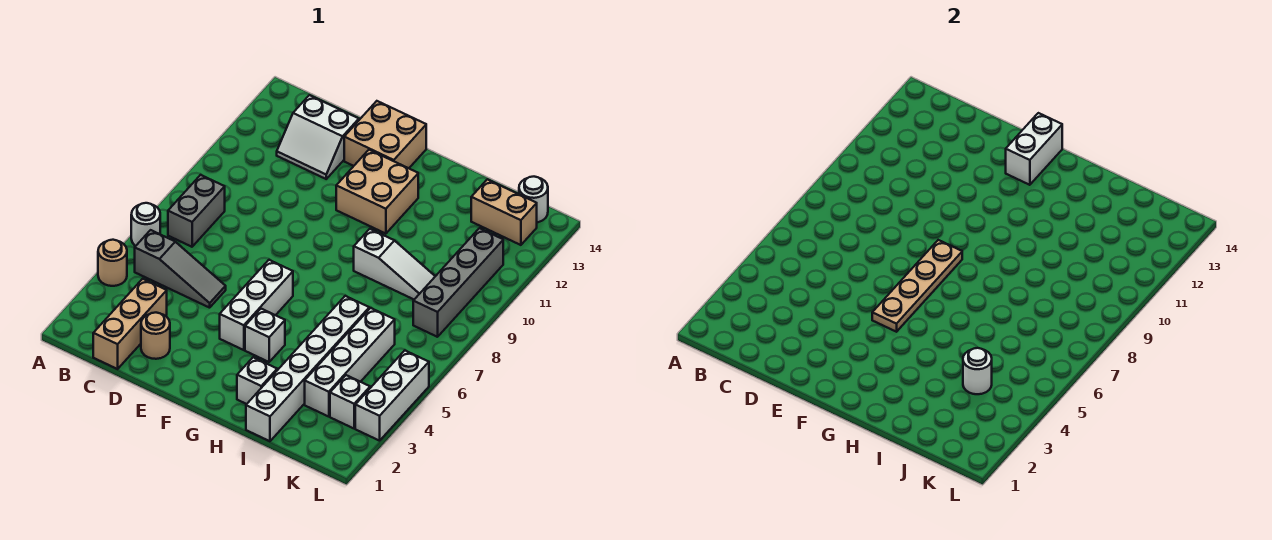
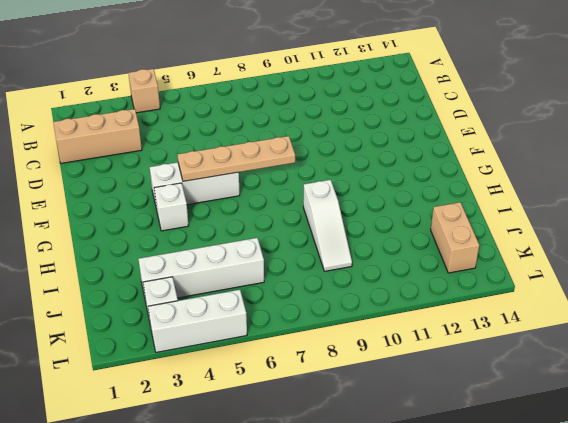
tan brick A4 level 1 -> tan round brick A4 level 1
none -> white round brick A6 level 1
none -> grey slope B5:D5 level 1 top B
none -> grey brick B7:B8 level 1

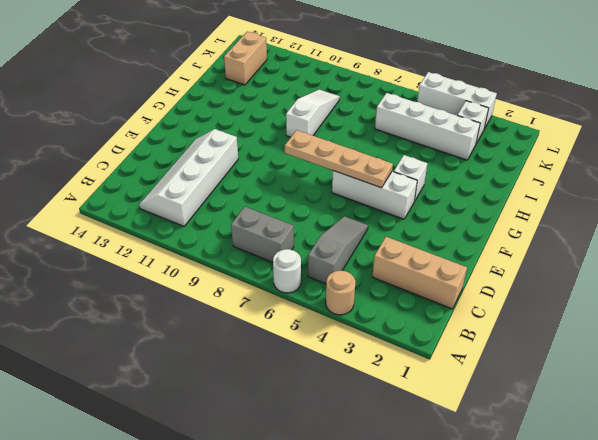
white slope B11:E12 level 1 top 11 -> white slope C12:D13 level 1 top 13
none -> tan round brick D2 level 1
none -> tan brick E13:F14 level 1
none -> tan brick F11:G12 level 1

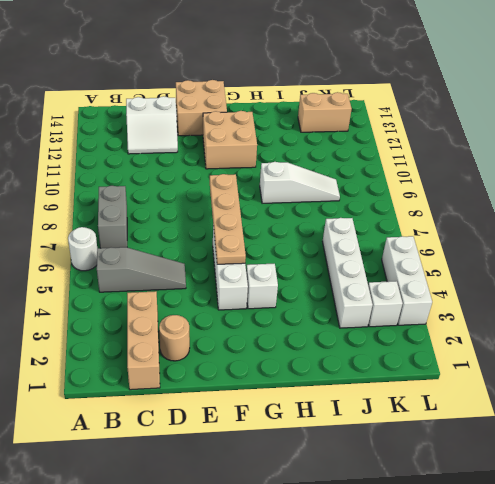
none -> tan round brick A4 level 1
none -> white brick H2 level 1
none -> white brick I1:I6 level 1

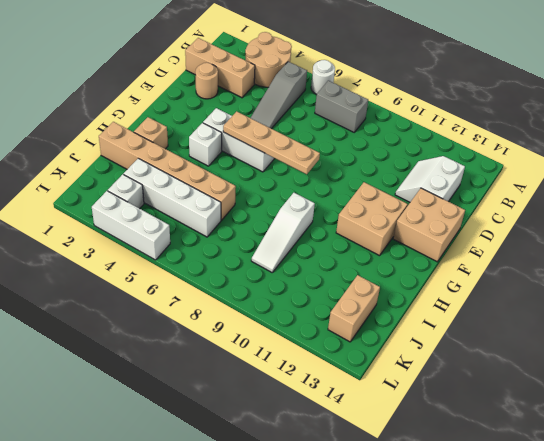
tan round brick A3:B4 level 1 -> tan round brick A4 level 1
tan brick H2 level 1 -> white brick H2 level 1
tan brick I1:I6 level 1 -> white brick I1:I6 level 1
none -> grey brick K8:K11 level 1
none -> white round brick K14 level 1
none -> white brick F13:F14 level 2

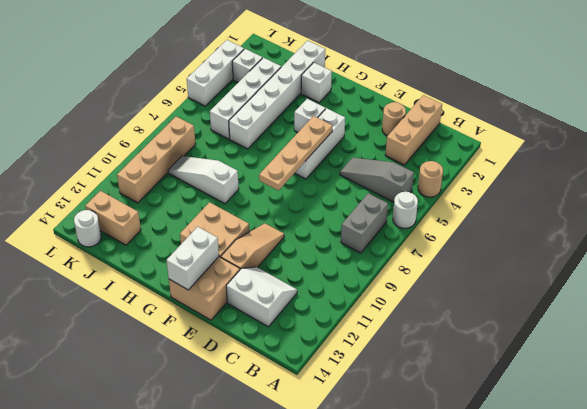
tan slope E10:E12 level 1 top 12 -> none
tan brick K8:K11 level 1 -> grey brick K8:K11 level 1
none -> white round brick J4 level 2

